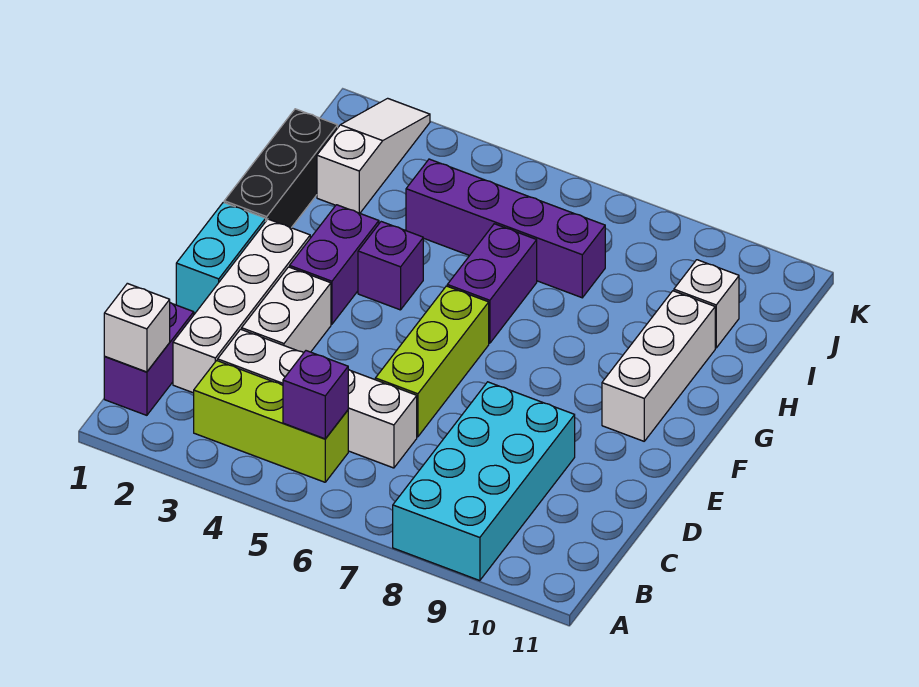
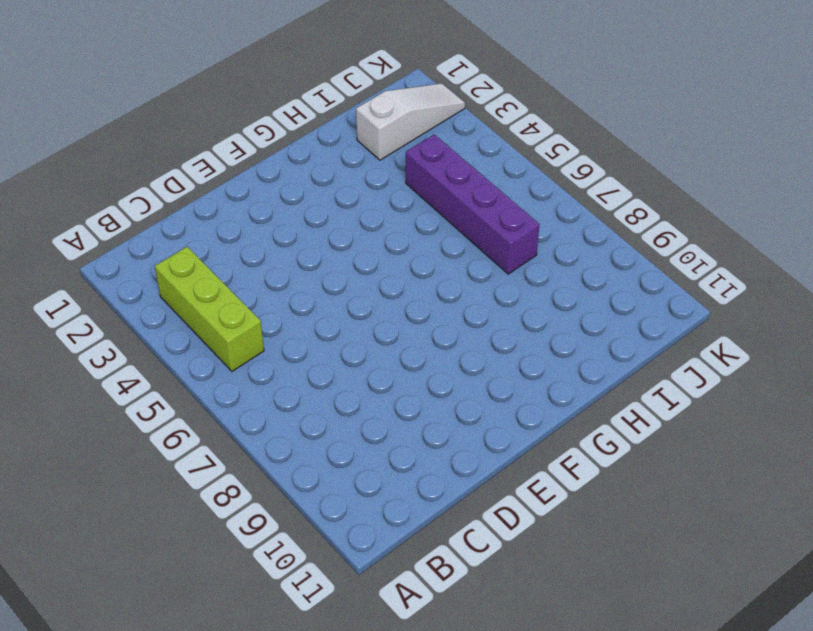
none -> cyan brick A8:D9 level 1
none -> purple brick B1:C1 level 1
none -> white brick C2:F2 level 1

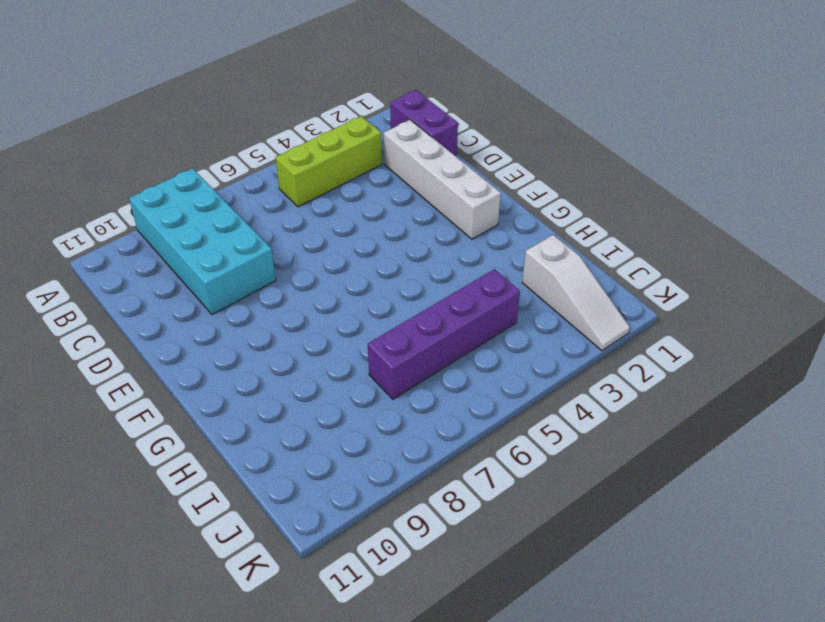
none -> white brick C3:C6 level 1
none -> white brick D3:E3 level 1
none -> lime brick D6:F6 level 1

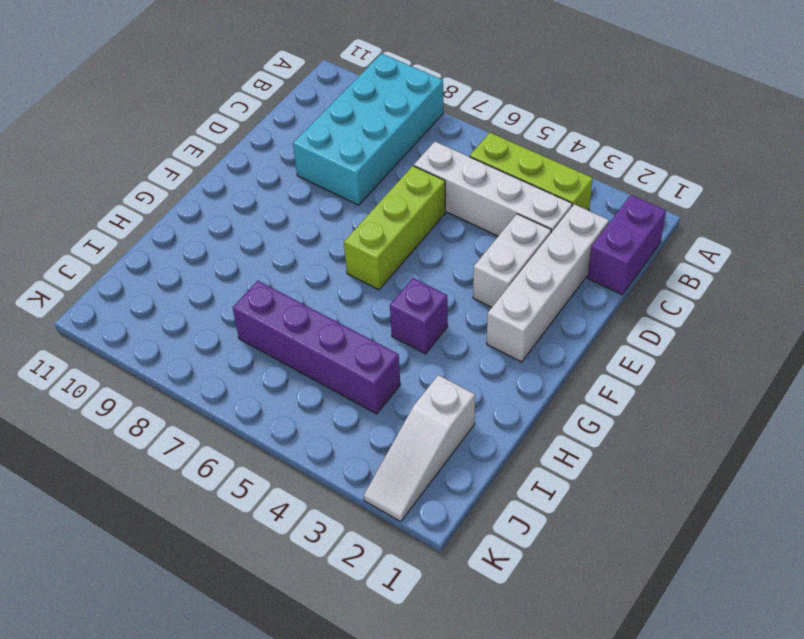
none -> cyan brick E1:F1 level 1
none -> purple brick F3:G3 level 1
none -> white brick F10:H10 level 1

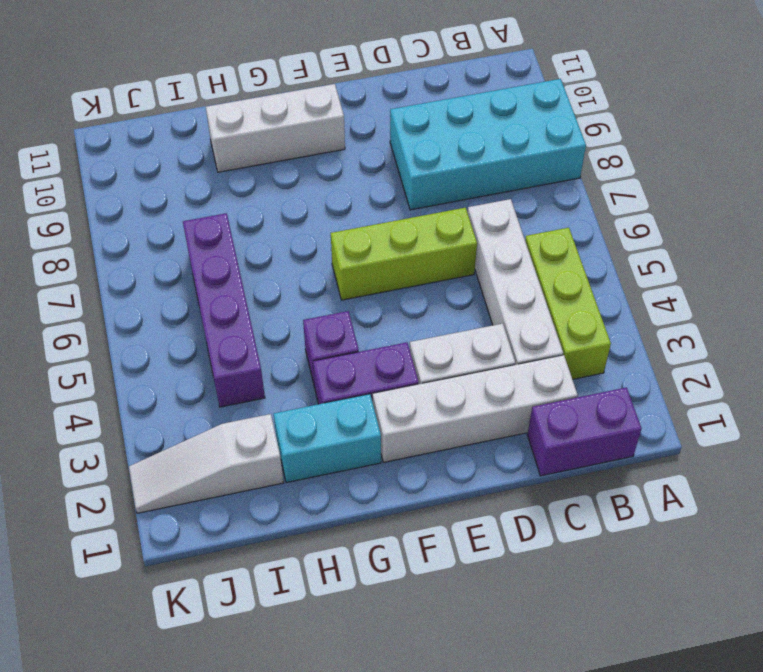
cyan brick G2:H2 level 1 -> cyan brick E1:F1 level 1
none -> black brick G1:I1 level 1
none -> purple brick G6:H6 level 1
none -> white brick I10 level 1

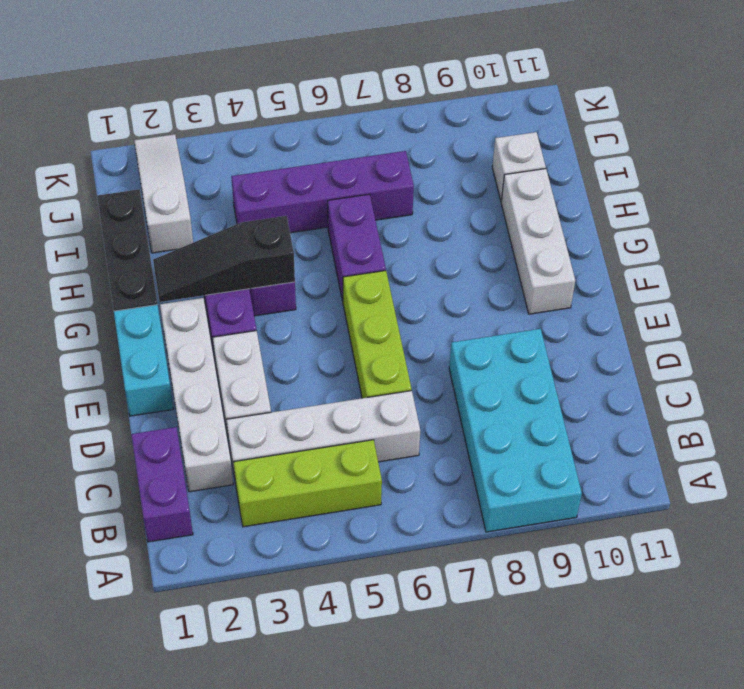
black slope G2:G4 level 2 top 4 -> none
none -> white brick B1 level 2
none -> purple brick B5 level 2

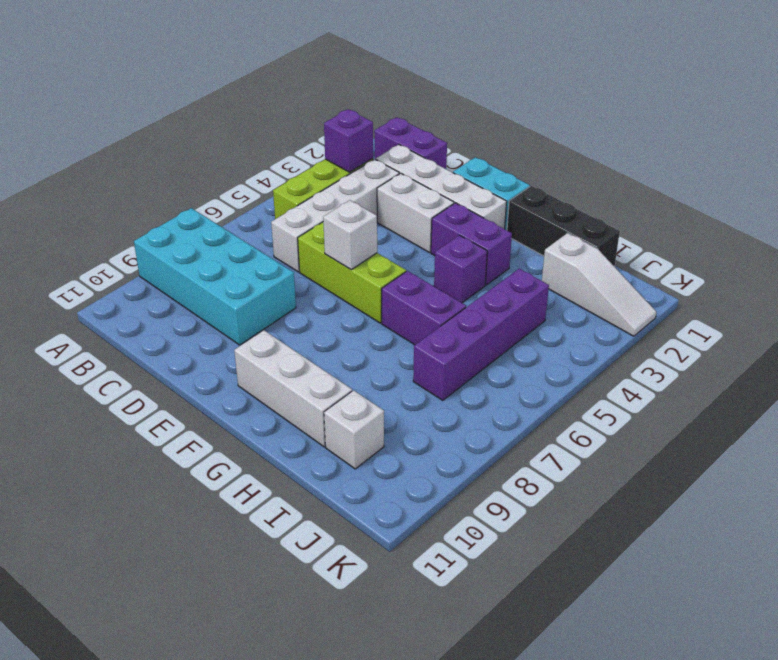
purple brick B3 level 2 -> purple brick B5 level 2
white brick E6 level 2 -> white brick B1 level 2

